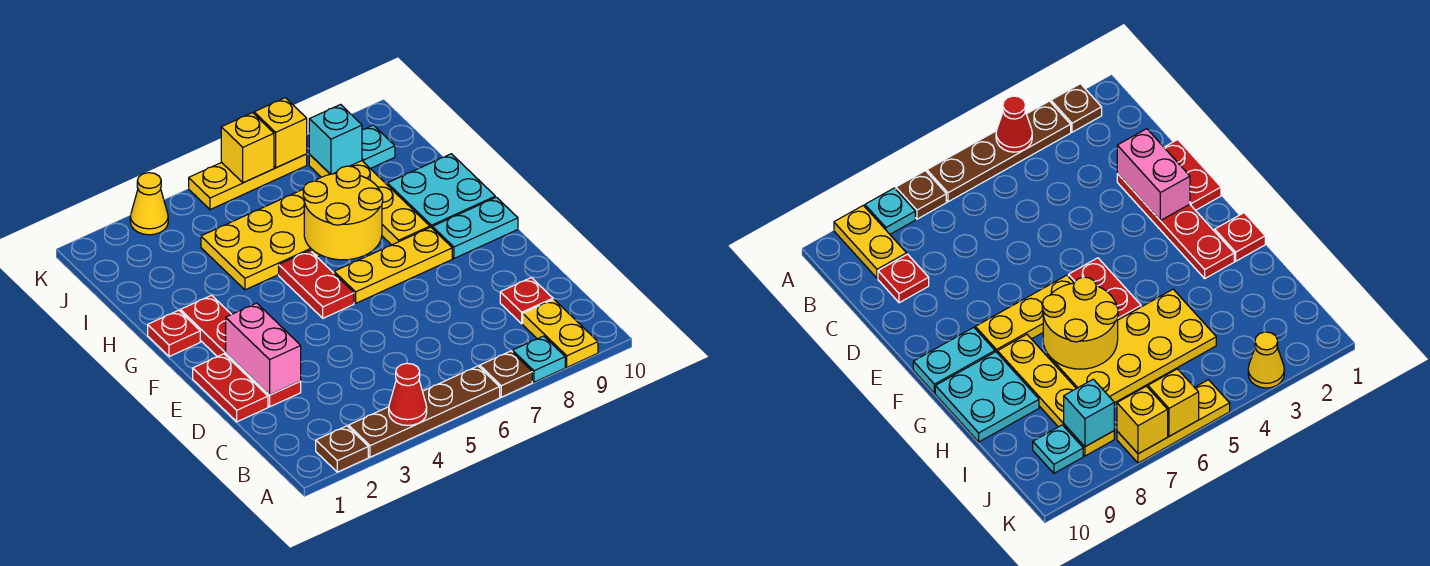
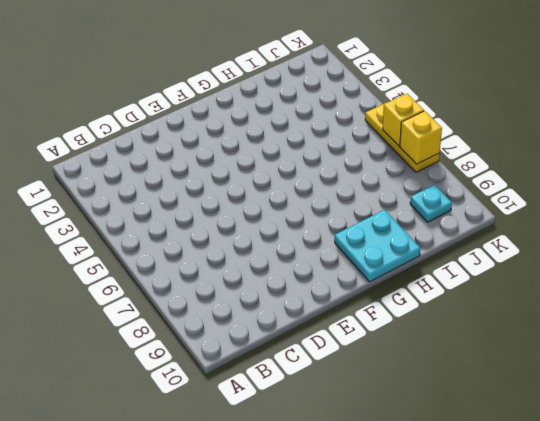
none -> brown plate A2 level 1
none -> brown plate A3:A6 level 1
none -> brown plate A7 level 1

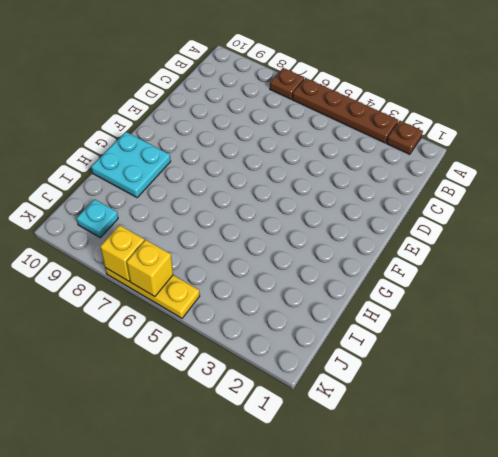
none -> cyan plate A8 level 1
none -> yellow plate A9:B9 level 1
none -> red plate C9 level 1

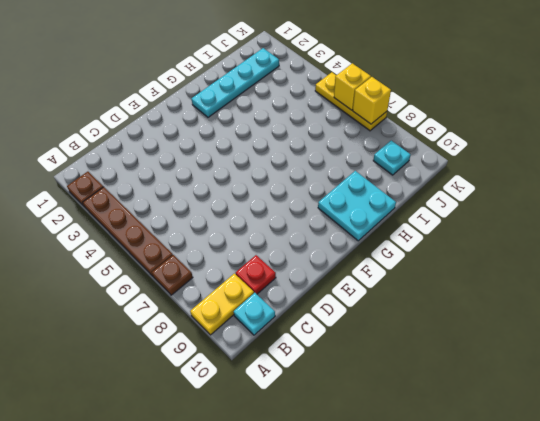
cyan plate B10 level 1 -> cyan plate A8 level 1
cyan plate G2:J2 level 1 -> red plate D2:G2 level 1
none -> red plate D1:E1 level 1
none -> red plate F5:G5 level 1
none -> yellow plate F6:F8 level 1

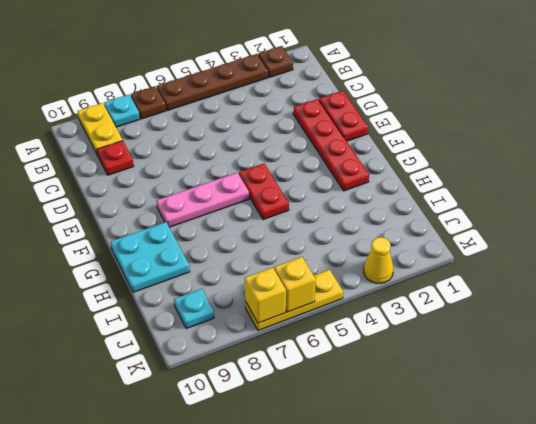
pink plate F6:F8 level 1 -> yellow plate F6:F8 level 1
none -> cyan plate F9:F10 level 1
none -> red plate G1 level 1
none -> yellow plate G8:J8 level 1

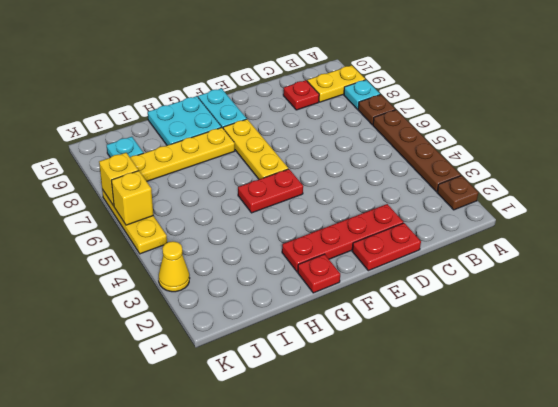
none -> yellow plate H4:I7 level 1
none -> red cone A4 level 2
none -> pink brick D2:E2 level 2

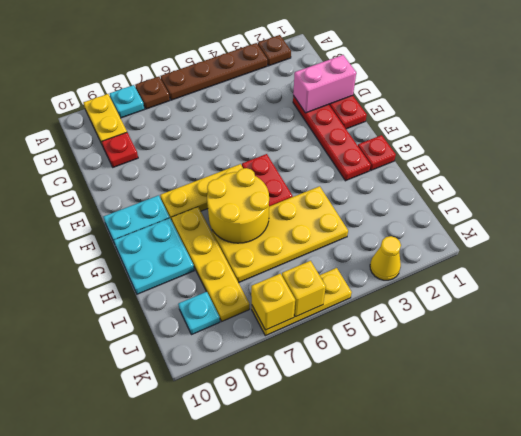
pink brick D1:D2 level 2 -> pink brick D2:E2 level 2
none -> red cone A4 level 2
none -> cyan brick J8 level 2

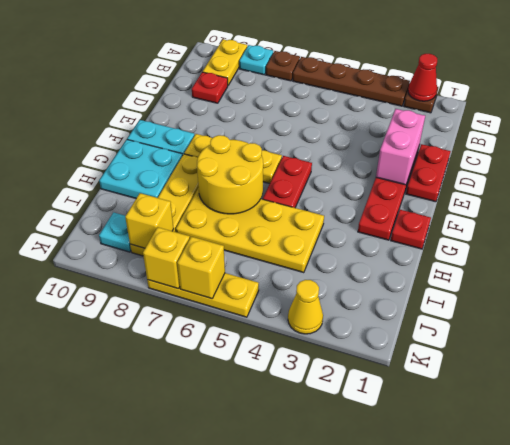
red cone A2 level 2 -> red cone A4 level 2
yellow brick J8 level 2 -> cyan brick J8 level 2

